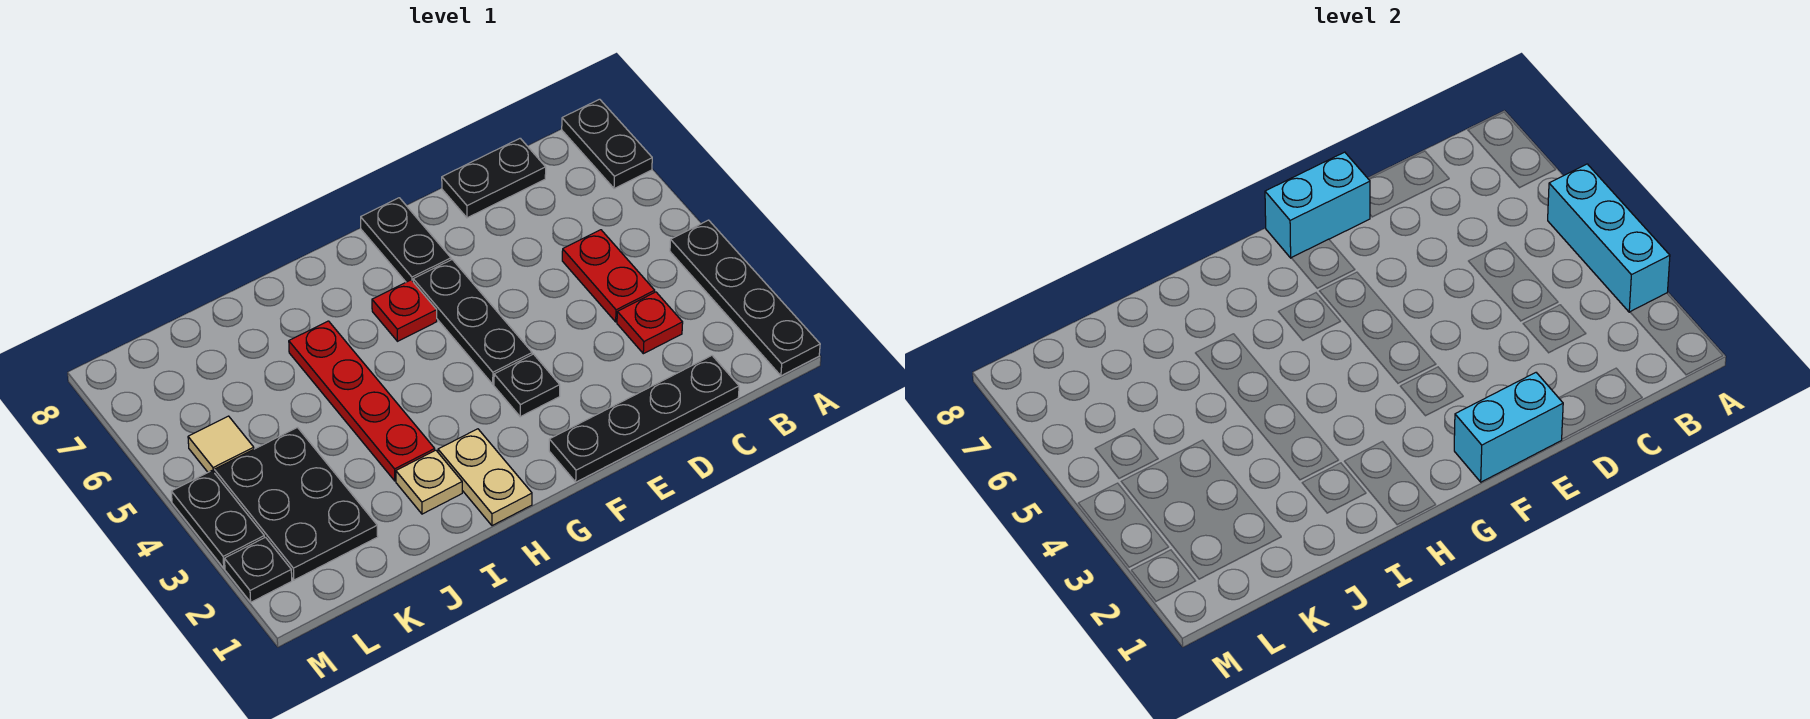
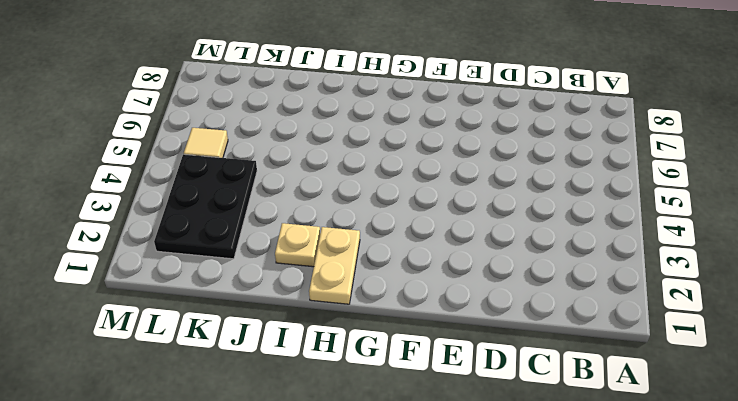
none -> black plate A1:A4 level 1
none -> black plate A7:A8 level 1
none -> black plate C1:F1 level 1

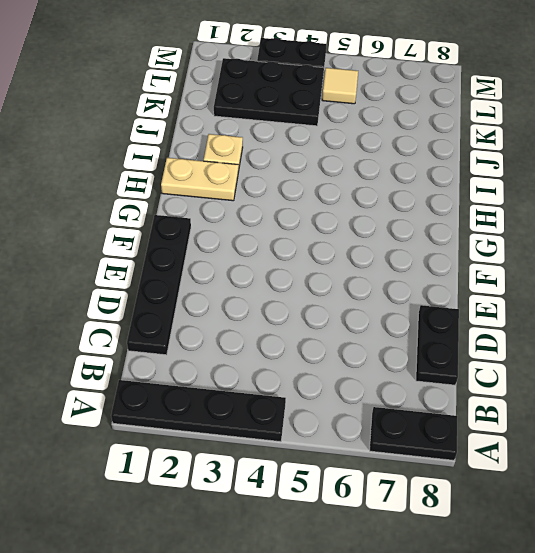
none -> red plate C3 level 1
none -> red plate C4:C5 level 1
none -> black plate F3 level 1

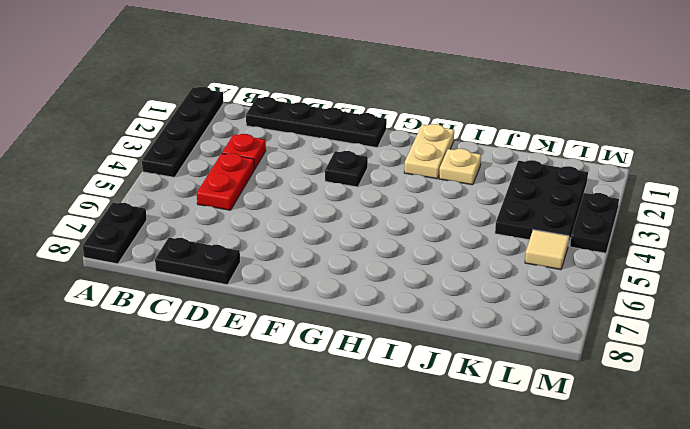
none -> black plate F4:F6 level 1
none -> black plate F7:F8 level 1
none -> red plate G6 level 1

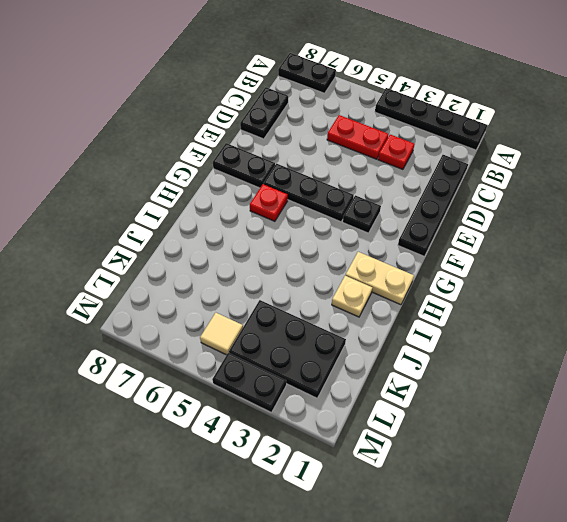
none -> red plate I3:I6 level 1
none -> black plate M2 level 1
none -> cyan brick A3:A5 level 2

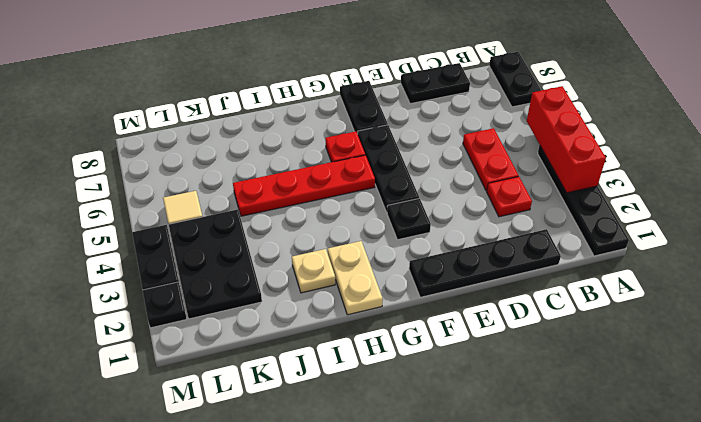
red brick A3:A5 level 2 -> cyan brick A3:A5 level 2
red plate G5:J5 level 1 -> red plate I3:I6 level 1
none -> cyan brick E1:F1 level 2
none -> cyan brick E8:F8 level 2

